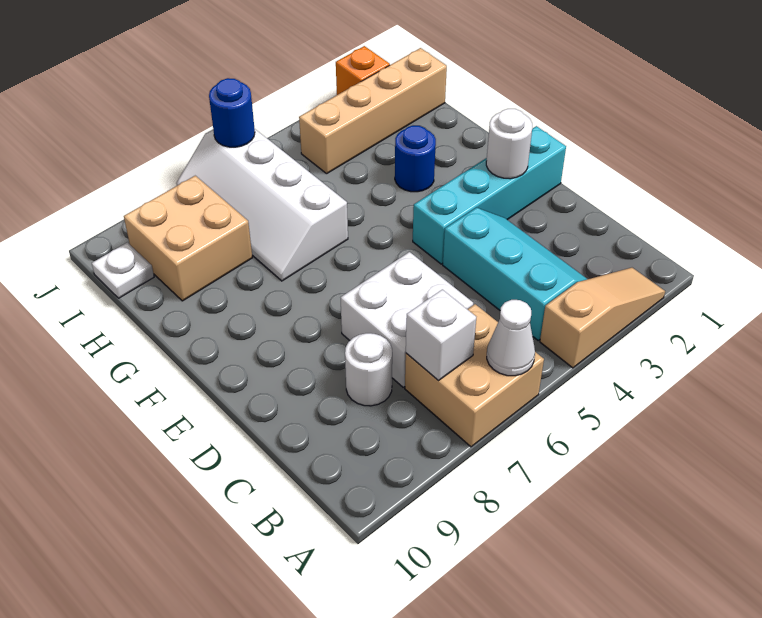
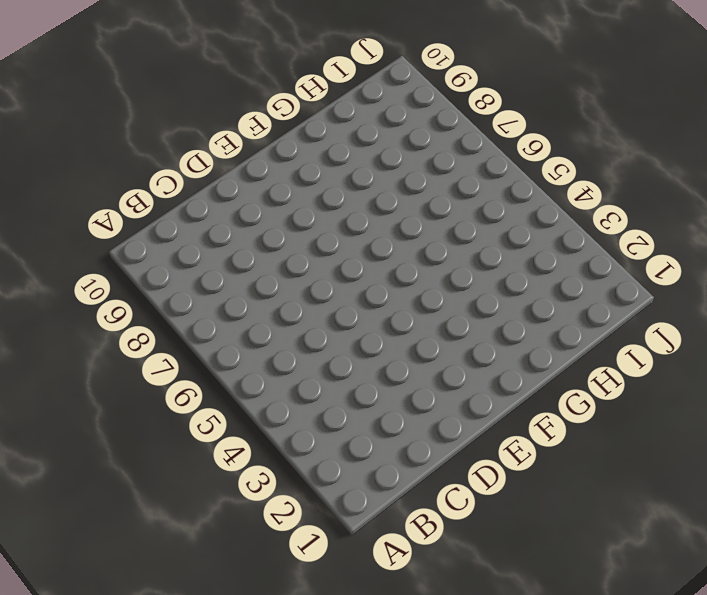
none -> tan slope A2:A4 level 1 top 4
none -> tan brick A6:B7 level 1
none -> cyan slope B3:D4 level 1 top 4

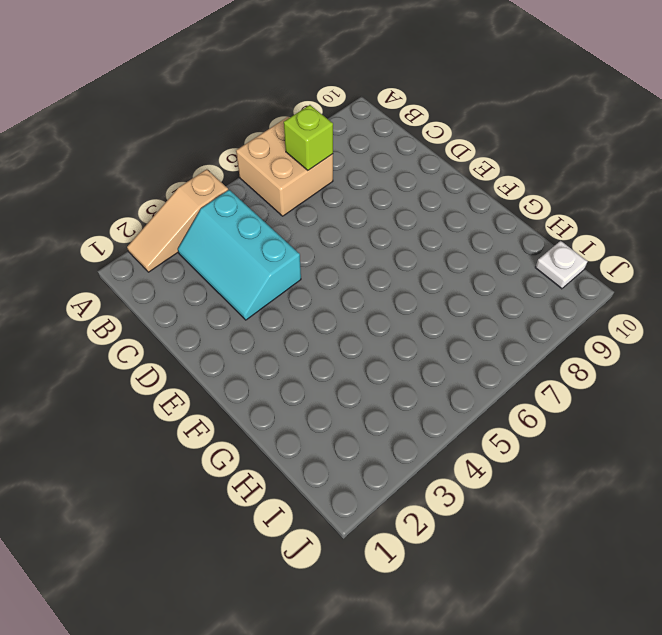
lime brick B7 level 2 -> white brick B7 level 2
none -> white brick C6:D7 level 1
none -> white round brick C8 level 1
none -> cyan brick E1:E4 level 1

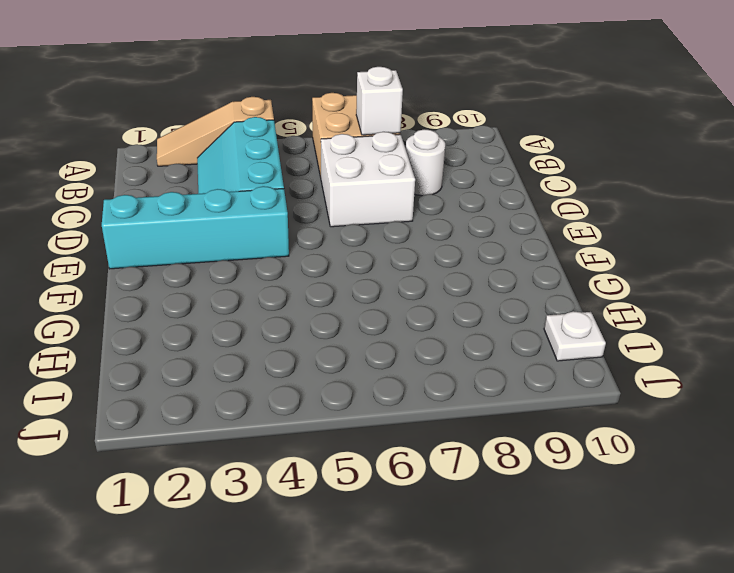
none -> blue round brick G3 level 1
none -> white slope G6:J7 level 1 top 6
none -> tan brick H8:I9 level 1

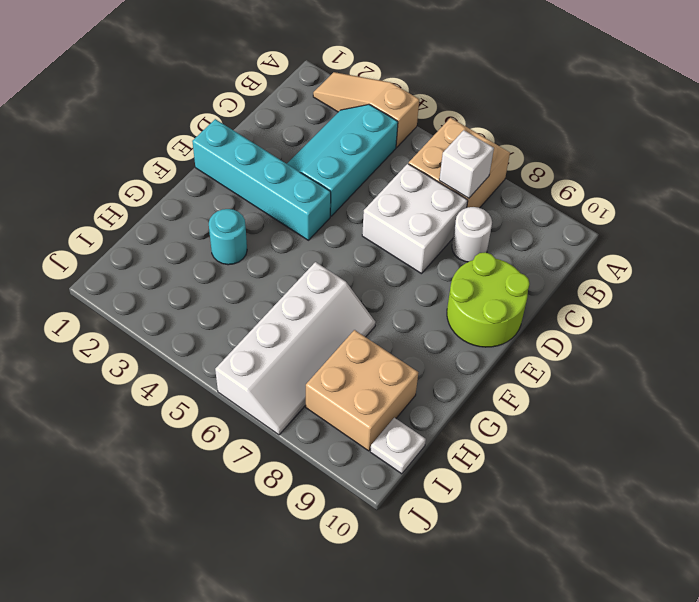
lime round brick D9:E10 level 1 -> none
cyan round brick G3 level 1 -> blue round brick G3 level 1
none -> tan brick I1:I4 level 1
none -> orange brick J2 level 1
none -> white cone A6 level 2

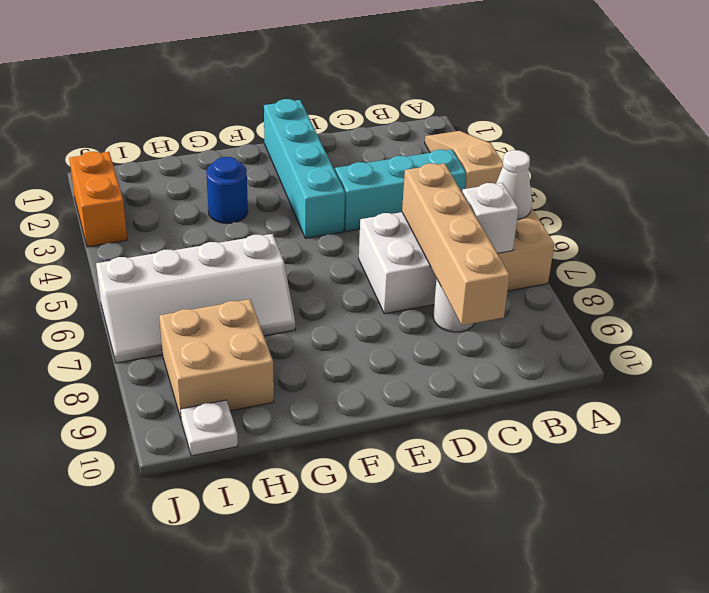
tan brick C6:C9 level 2 -> tan brick I1:I4 level 1
orange brick J2:J3 level 1 -> orange brick J2 level 1
none -> white round brick E2 level 2
none -> blue round brick J6 level 2

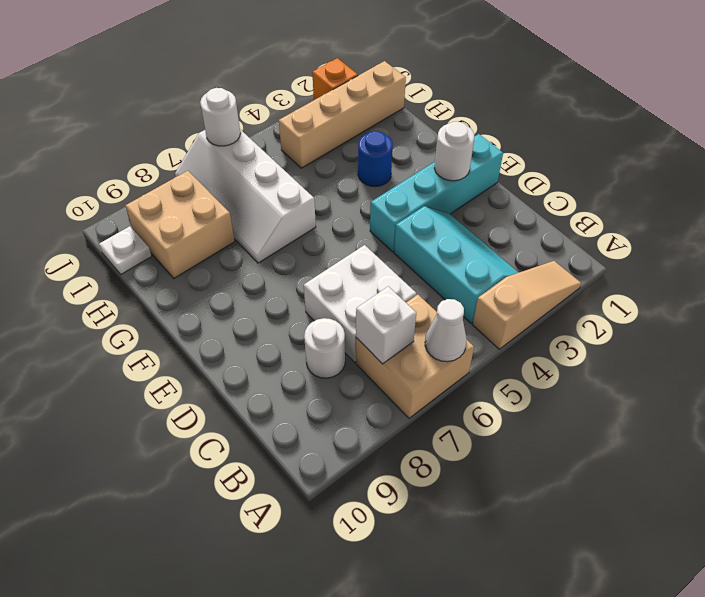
white round brick J6 level 2 -> blue round brick J6 level 2

